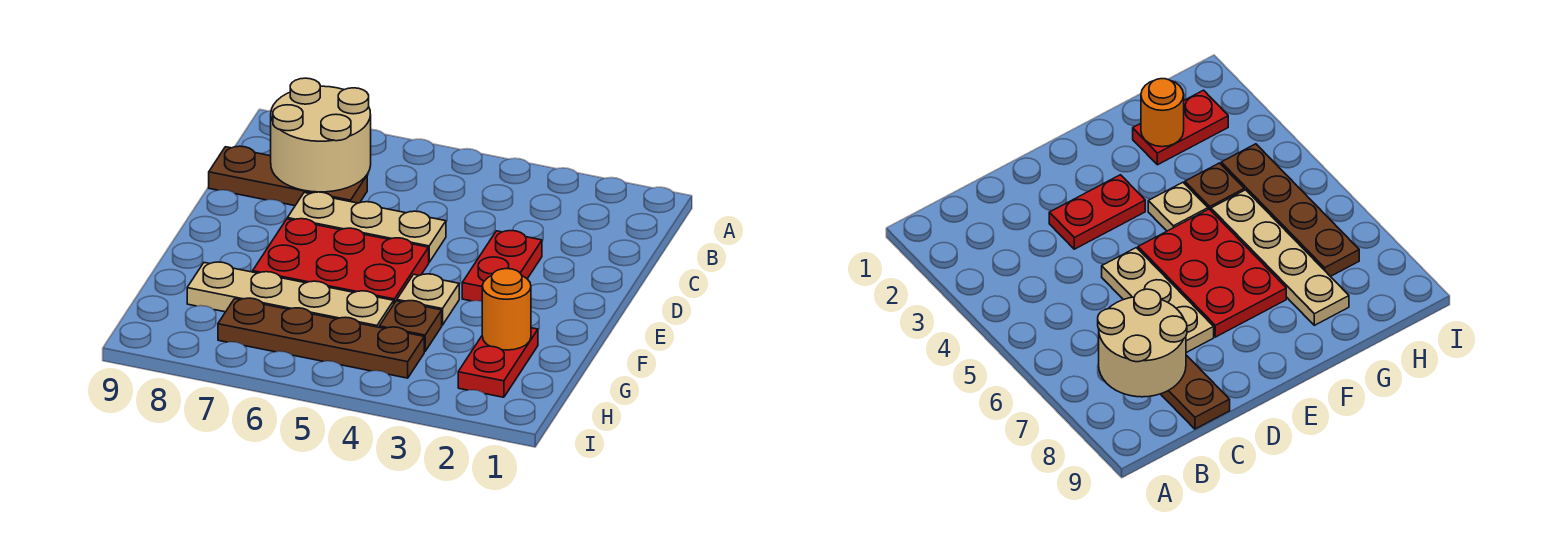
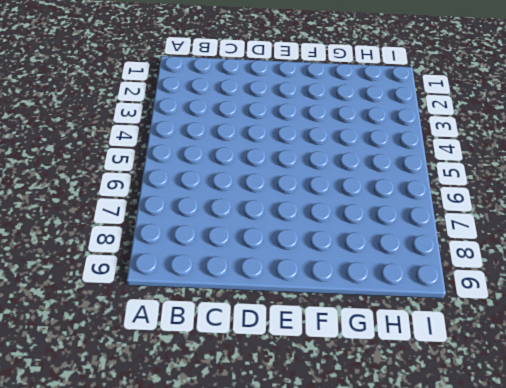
none -> brown plate C7:C9 level 1
none -> red plate D3:E3 level 1

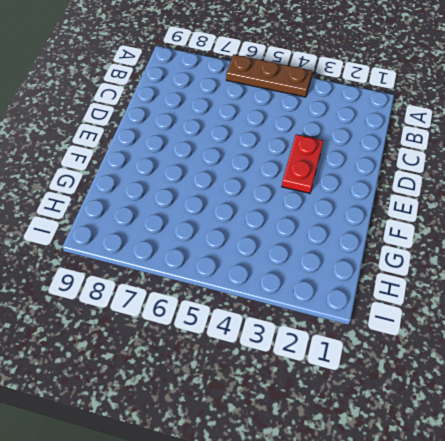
brown plate A4:A6 level 1 -> brown plate C7:C9 level 1
none -> tan plate D5:D7 level 1
none -> red plate E5:F7 level 1

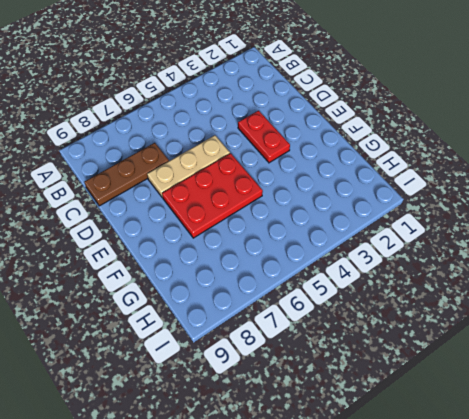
none -> tan plate F4 level 1
none -> red plate G2:H2 level 1

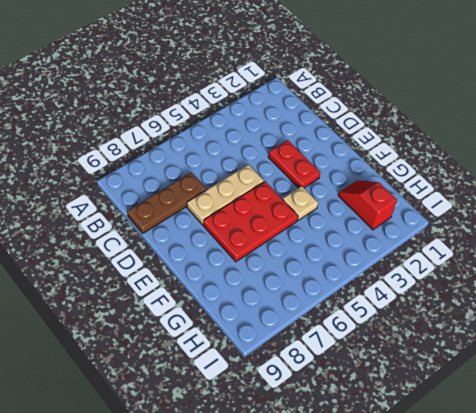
red slope G2:H2 level 1 top H -> red plate G2:H2 level 1
none -> brown plate G4 level 1
none -> tan plate G5:G8 level 1

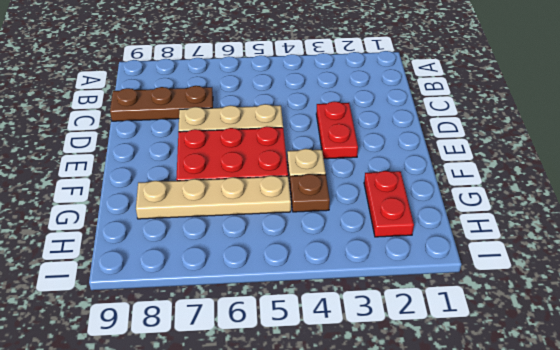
none -> brown plate H4:H7 level 1
none -> tan round brick B7:C8 level 2

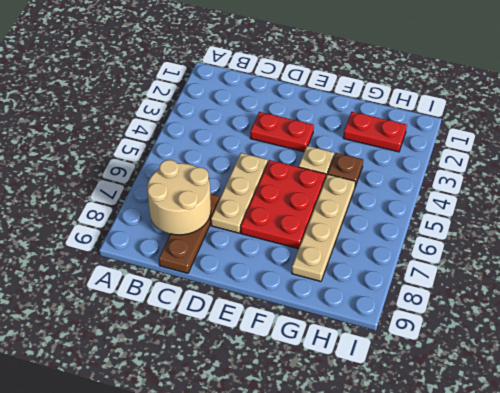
none -> brown plate H4:H7 level 1
none -> orange round brick G2 level 2

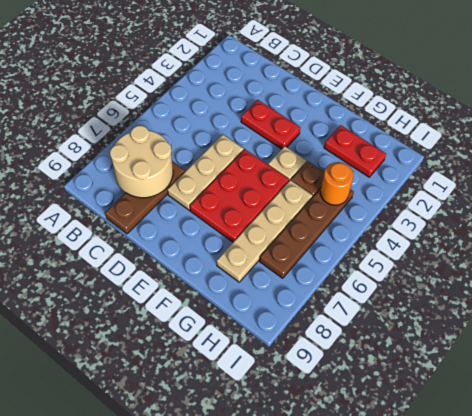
orange round brick H4 level 2 -> orange round brick G2 level 2

